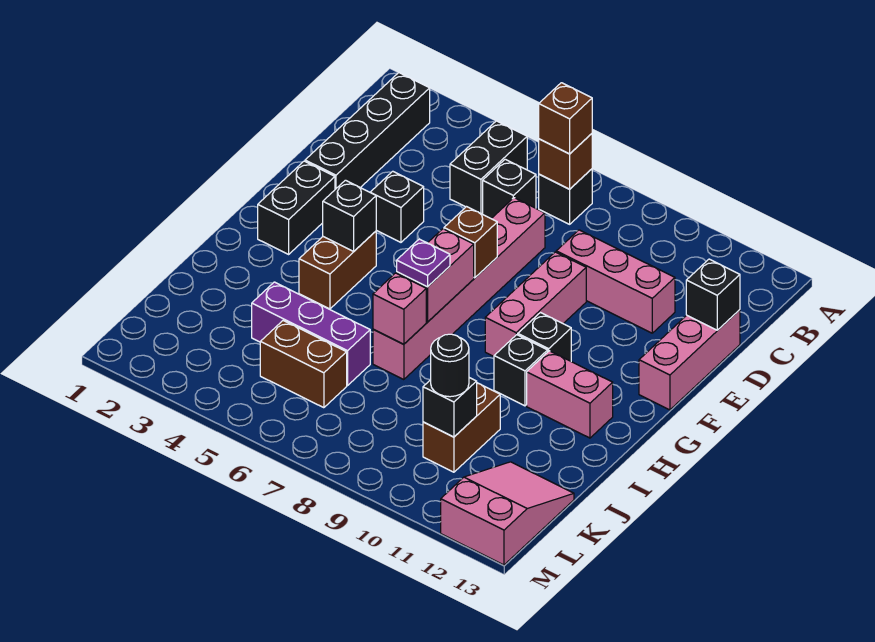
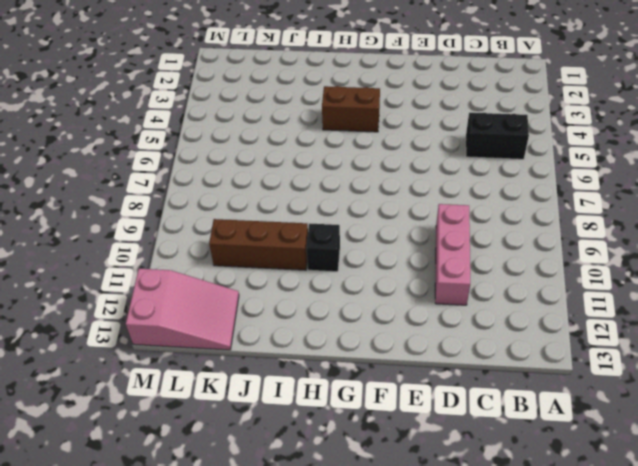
brown brick I10:K10 level 1 -> brown brick J10:K10 level 1
none -> black brick B2:E2 level 1
none -> black brick B7 level 1
none -> black brick C6 level 1

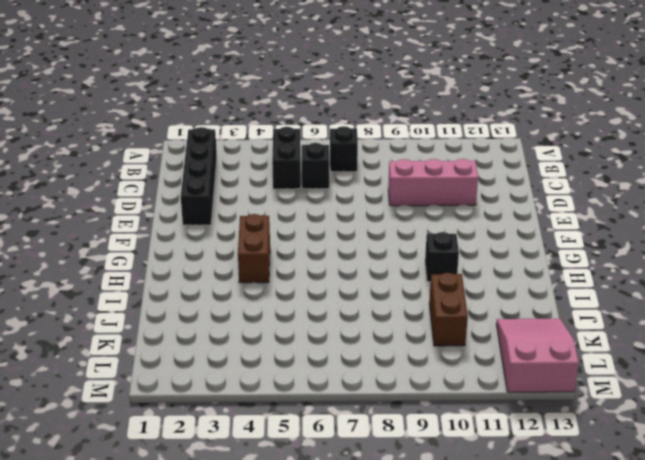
none -> pink brick D7:I7 level 1
none -> pink brick D13:F13 level 1
none -> black brick E4 level 1

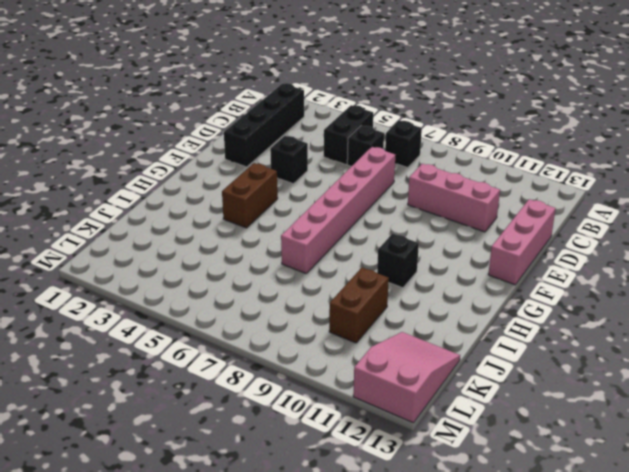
none -> pink brick E9:G9 level 1
none -> black brick F2:G2 level 1
none -> black brick G10 level 1

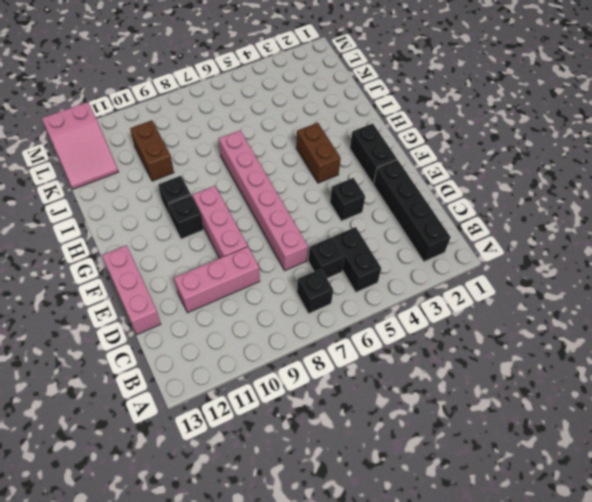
none -> pink brick H11:H12 level 1
none -> purple brick J4:J6 level 1
none -> brown brick K5:K6 level 1

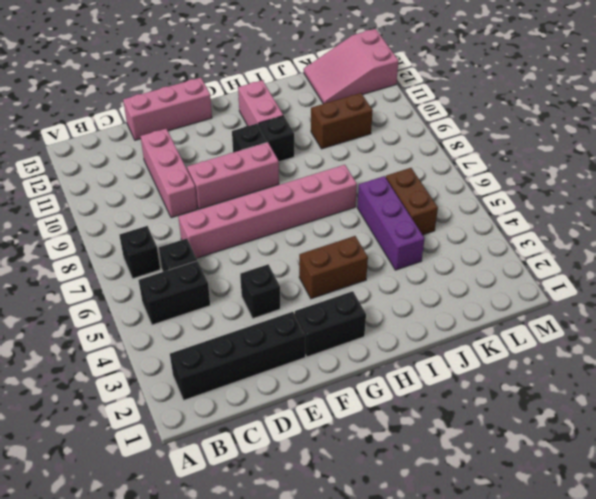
none -> brown brick B7 level 2
none -> black brick D13 level 2
none -> brown brick F7 level 2

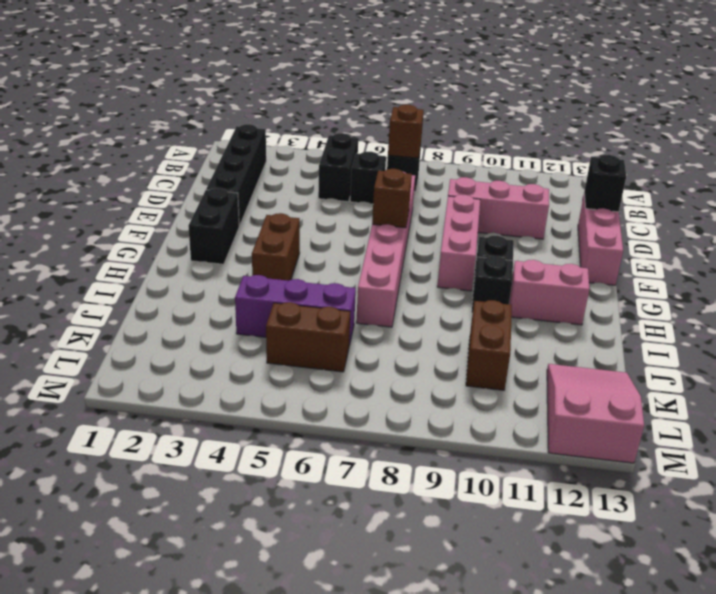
none -> black brick E4 level 1
none -> black brick G4 level 2
none -> pink brick G7:H7 level 2

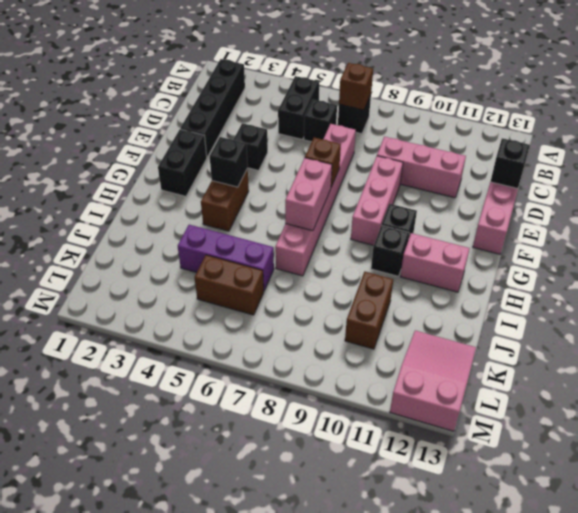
none -> pink brick I7 level 2
none -> black brick K10 level 2
none -> brown brick B7 level 3

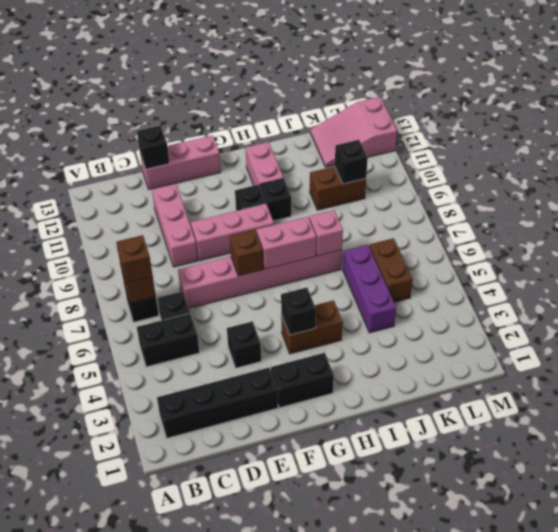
none -> purple plate H7 level 3
none -> black round brick K10 level 3

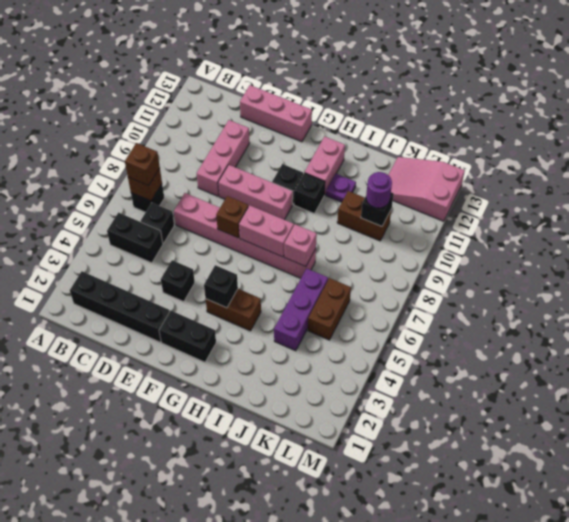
purple plate I11 level 1 -> purple plate H7 level 3
purple round brick K10 level 3 -> black round brick K10 level 3
none -> black brick D13 level 2

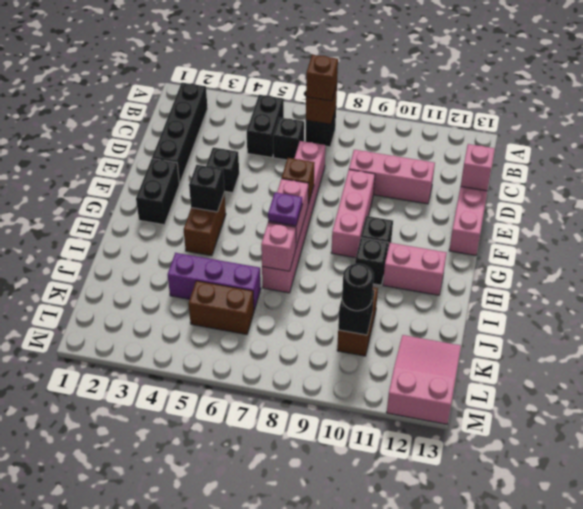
pink brick D13 level 2 -> black brick D13 level 2

